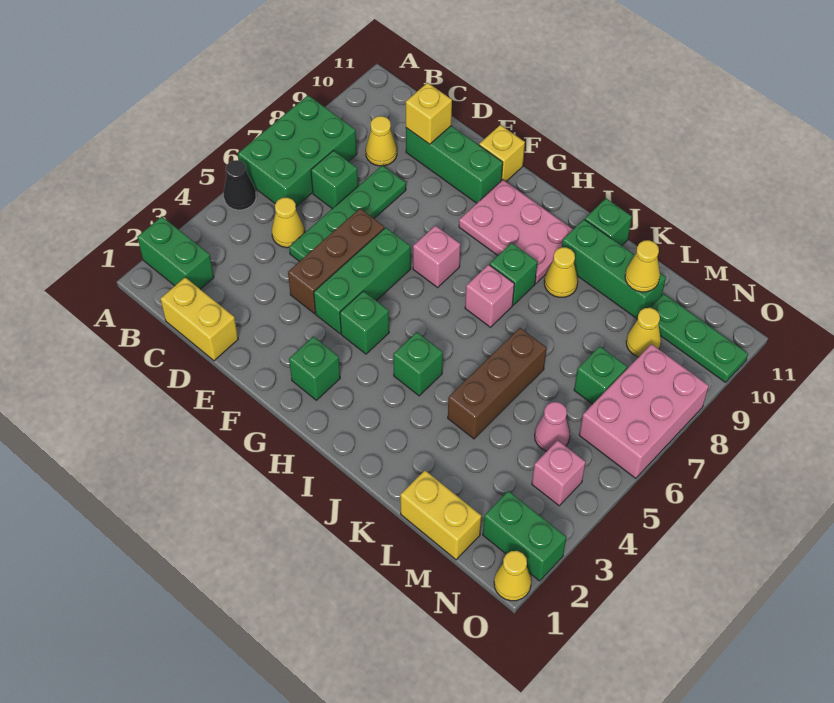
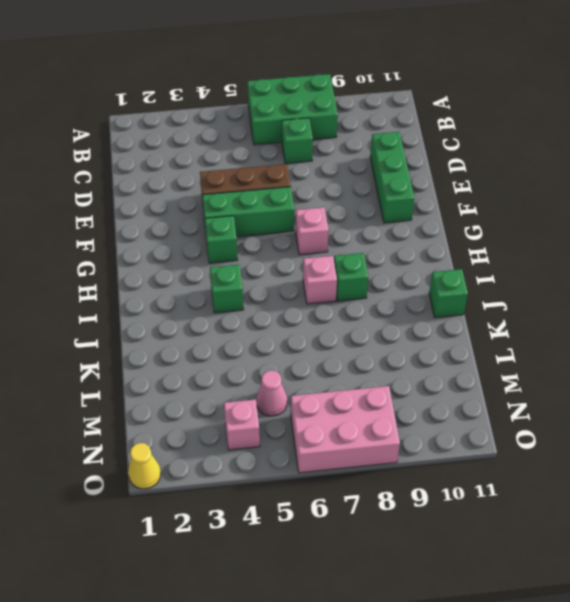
none -> green brick A2:B2 level 1
none -> black cone A5 level 1
none -> yellow brick C1:D1 level 1
none -> yellow cone C5 level 1

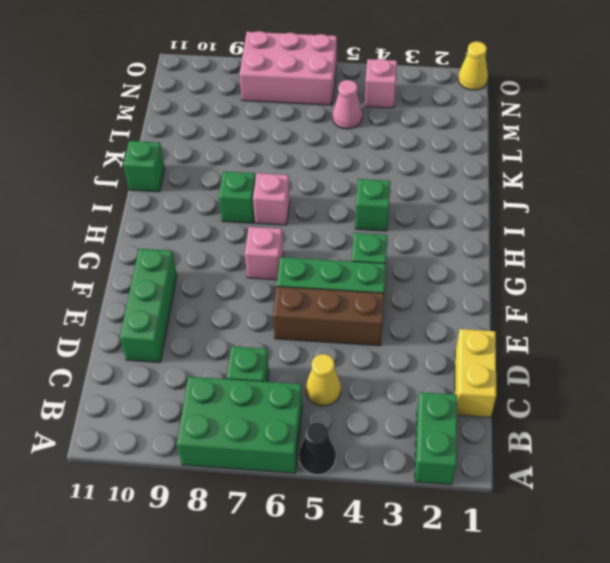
none -> yellow cone C9 level 1
none -> green plate D5:D8 level 1
none -> yellow brick F11 level 1
none -> green brick G2 level 1

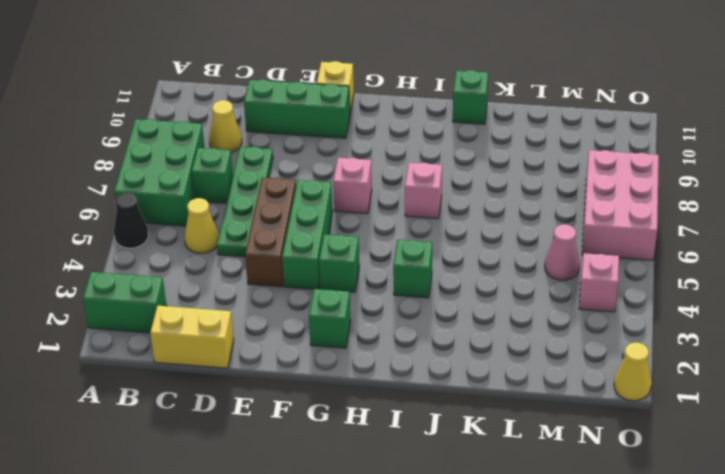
none -> pink plate G9:I10 level 1
none -> green brick I8 level 1
none -> yellow cone J9 level 1
none -> green brick J10:L10 level 1

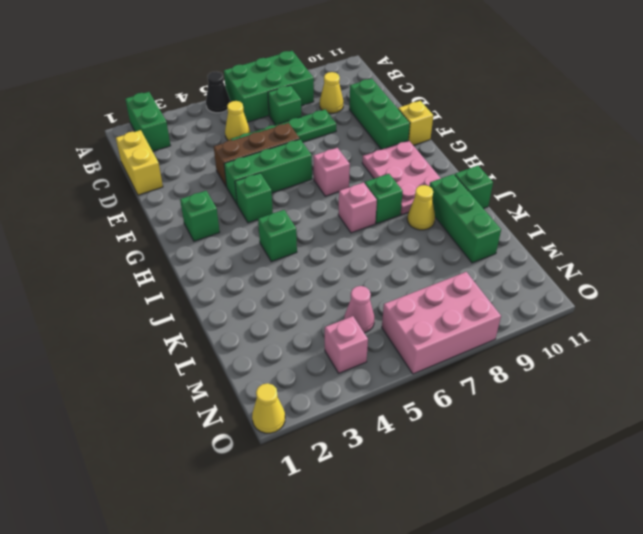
none -> brown brick K4:K6 level 1
none -> yellow brick L1:M1 level 1
none -> green brick M7 level 1
none -> yellow cone M9 level 1

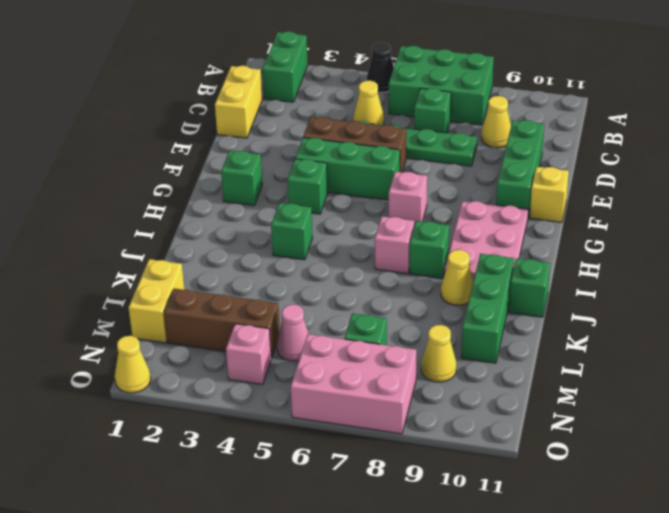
brown brick M2:M4 level 1 -> brown brick K4:K6 level 1
none -> green plate M10:O10 level 1
none -> green brick N2:O2 level 1
none -> yellow brick D10 level 2
none -> yellow cone L10 level 2

